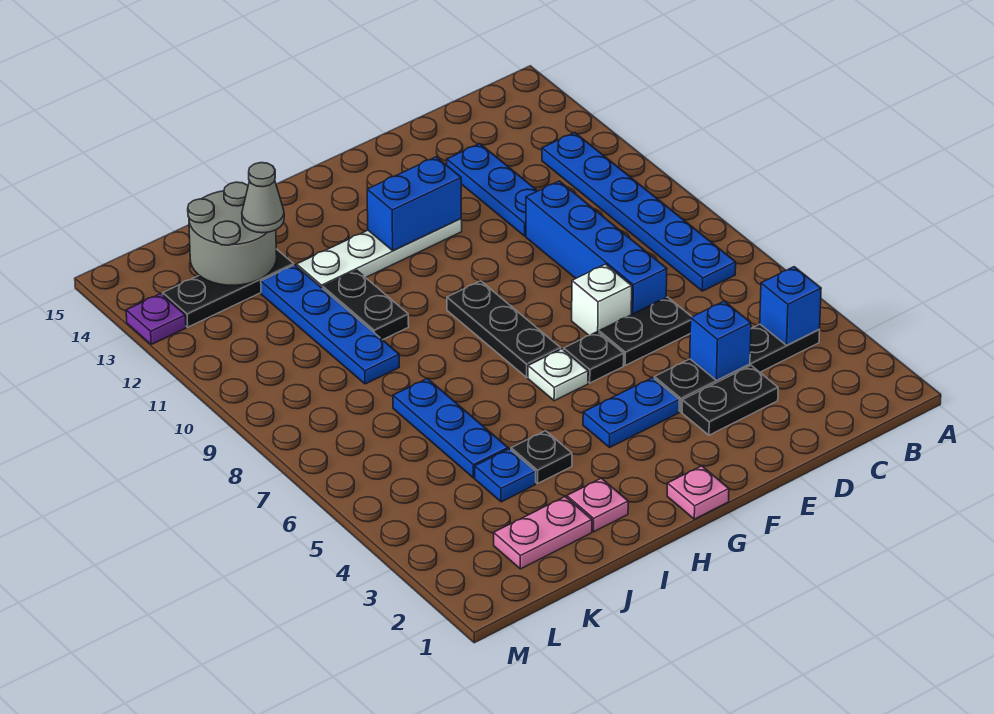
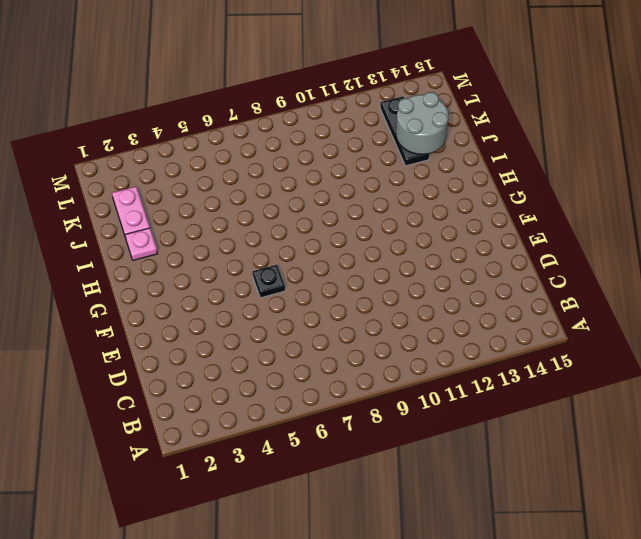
none -> black plate B4:E4 level 1
none -> blue plate B7:B12 level 1
none -> black plate D3:E3 level 1

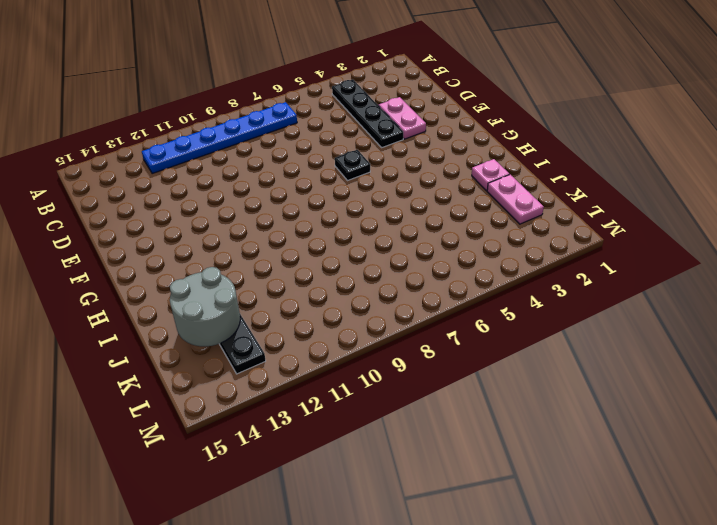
pink plate D3:E3 level 1 -> black plate D3:E3 level 1
none -> black plate D6:E6 level 1
none -> blue brick D7:D10 level 1
none -> blue plate D11:D13 level 1

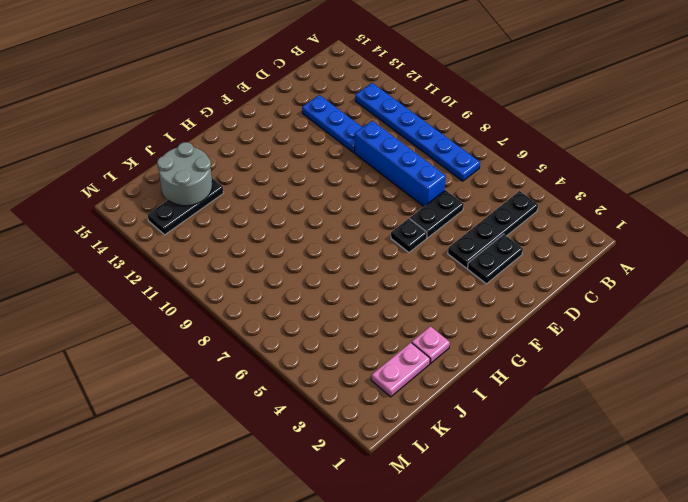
none -> white brick E7 level 1
none -> blue plate F4:G4 level 1
none -> white plate F12:I12 level 1

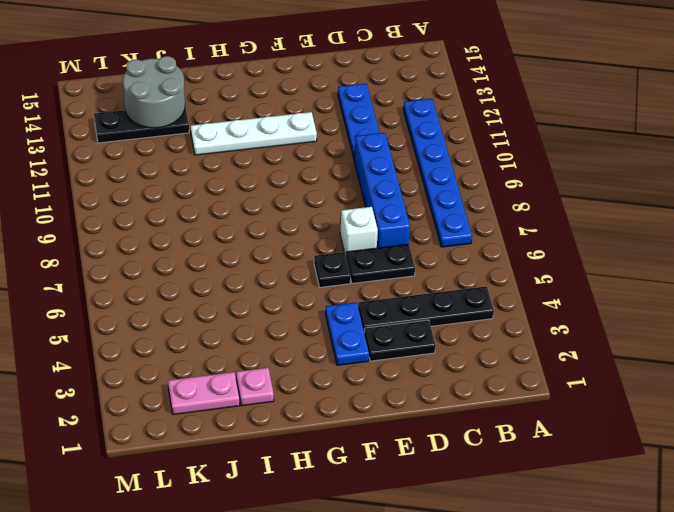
blue plate F3:F4 level 1 -> blue plate F4:G4 level 1
none -> pink plate G1 level 1
none -> white plate G6 level 1
none -> black plate G7:G9 level 1

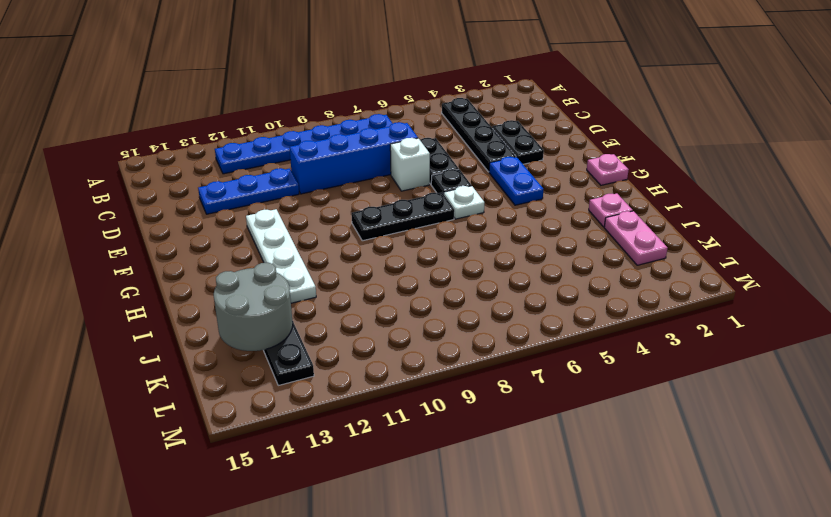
none -> black plate I4 level 1
none -> black plate I10:I11 level 1
none -> blue plate J4 level 1

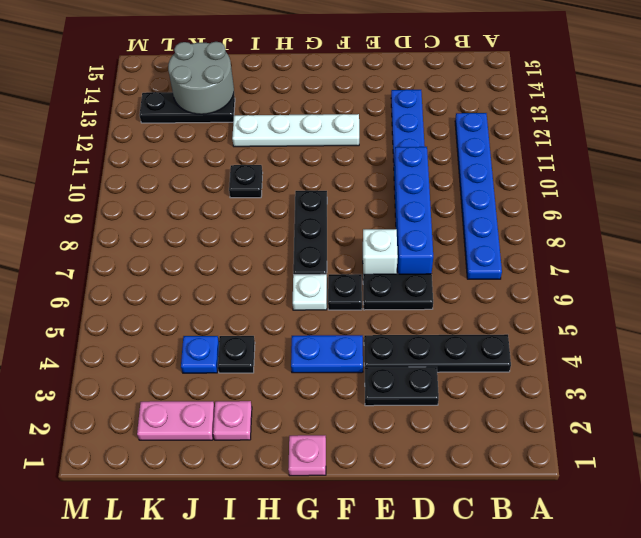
black plate I10 level 1 -> black plate I10:I11 level 1
none -> blue plate J5:J7 level 1
none -> blue plate J9:J12 level 1
none -> purple plate M13 level 1

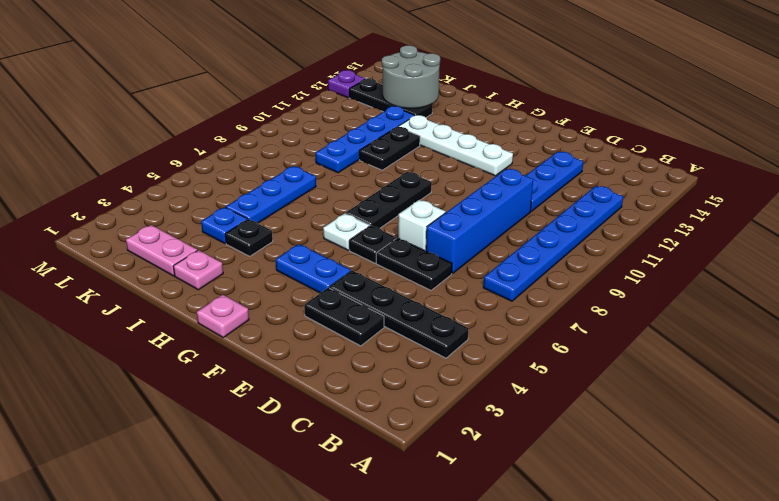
none -> blue brick B4 level 2
none -> blue brick D4 level 2
none -> blue brick F12:G12 level 2

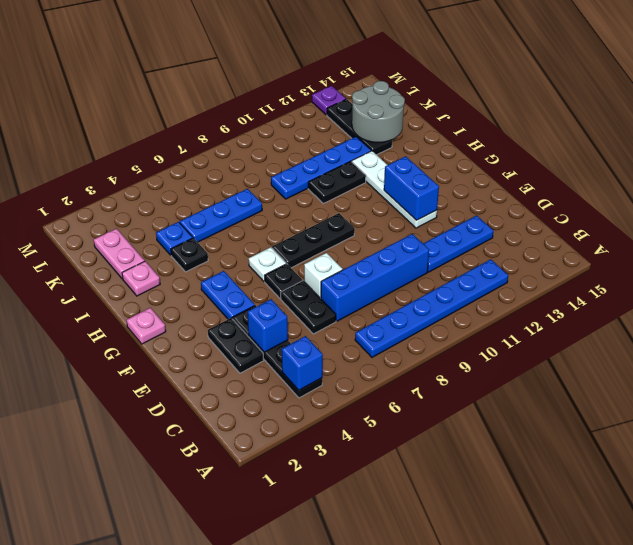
none -> grey cone J13 level 3

